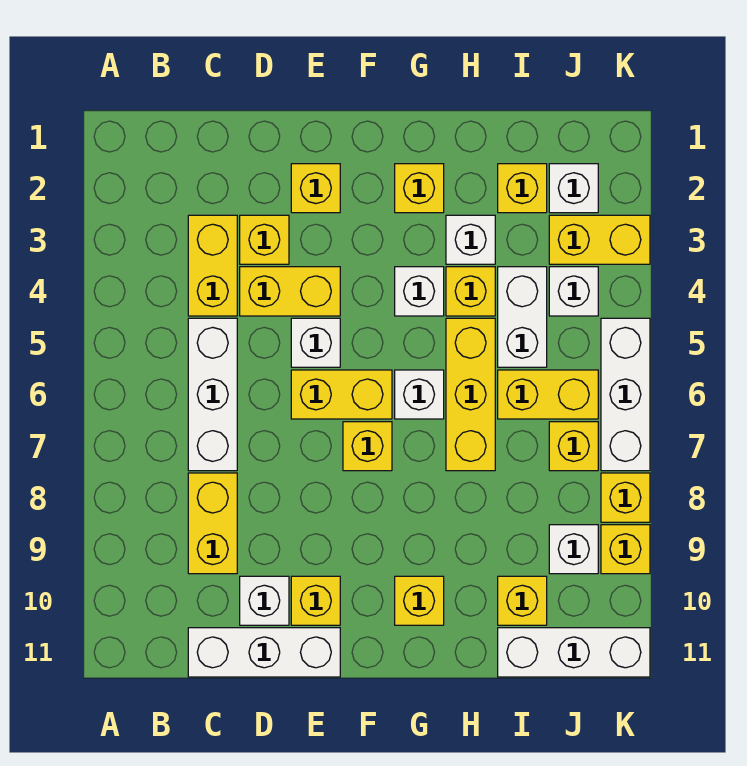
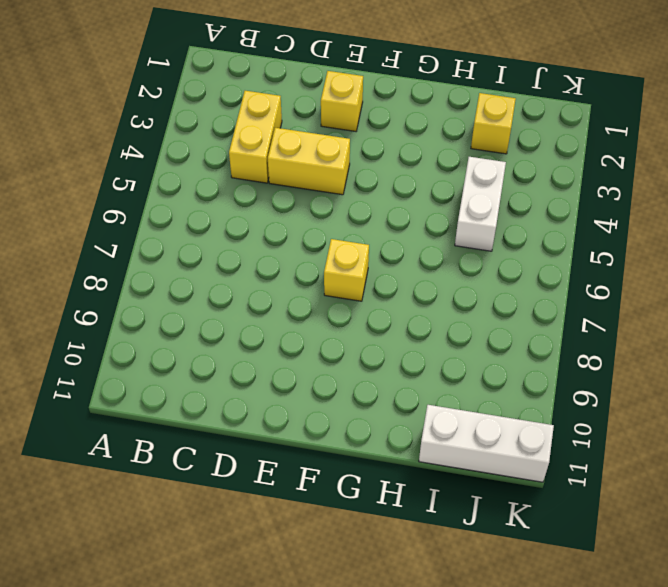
none -> white brick C5:C7 level 1
none -> yellow brick C8:C9 level 1
none -> white brick C11:E11 level 1
none -> yellow brick D3 level 1

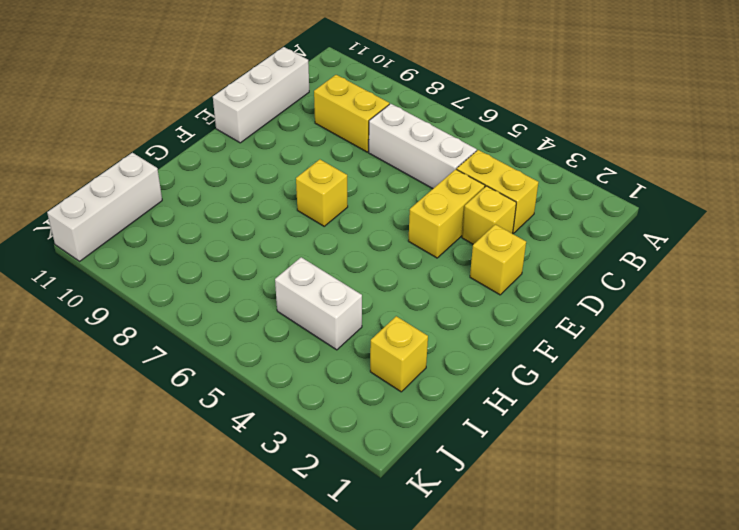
none -> white brick D10 level 1
none -> white brick E5 level 1
none -> yellow brick E6:F6 level 1
none -> yellow brick E10 level 1

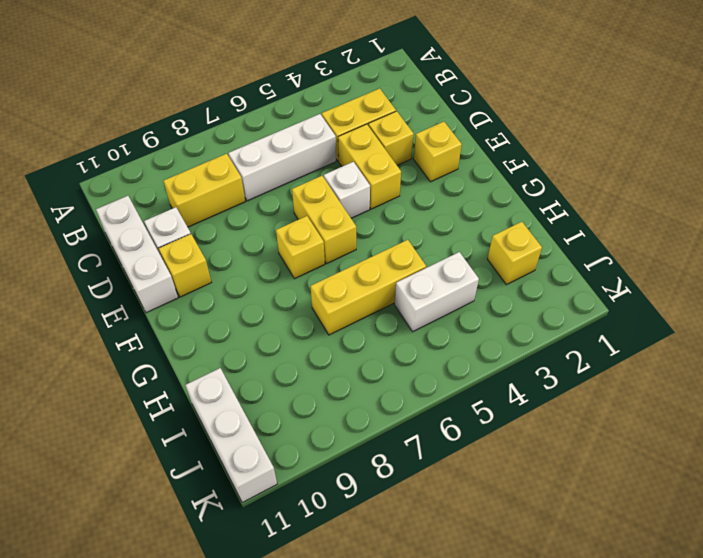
none -> yellow brick G2 level 1
none -> white brick G4 level 1
none -> white brick G6 level 1
none -> yellow brick G10 level 1

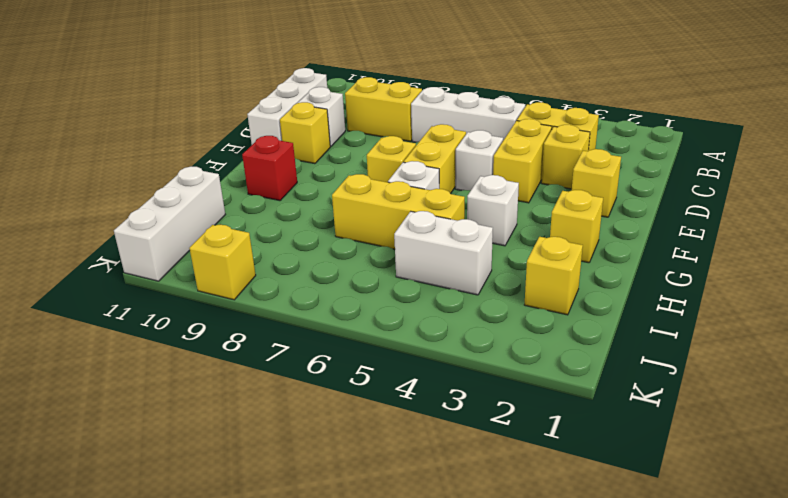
red brick G10 level 1 -> yellow brick G10 level 1
none -> white brick H3 level 1
none -> yellow brick H4 level 1
none -> yellow brick I6:J6 level 1
none -> yellow brick I10 level 1

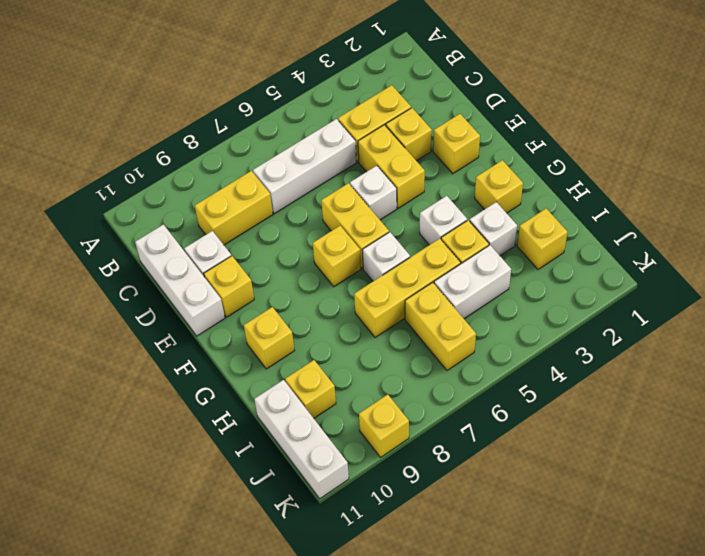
none -> white brick J2 level 1
none -> yellow brick J3:K3 level 1
none -> white brick J4 level 1
none -> yellow brick J7 level 1

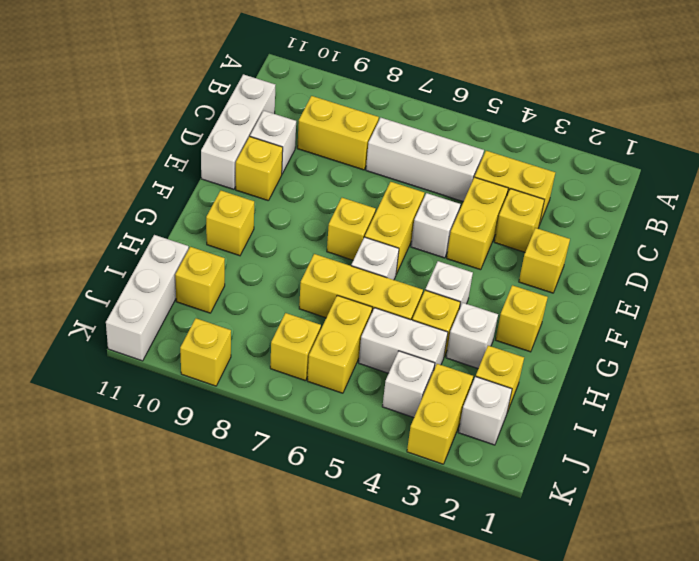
none -> white brick J9 level 1
none -> white brick K5:K7 level 1
none -> yellow brick K8 level 1

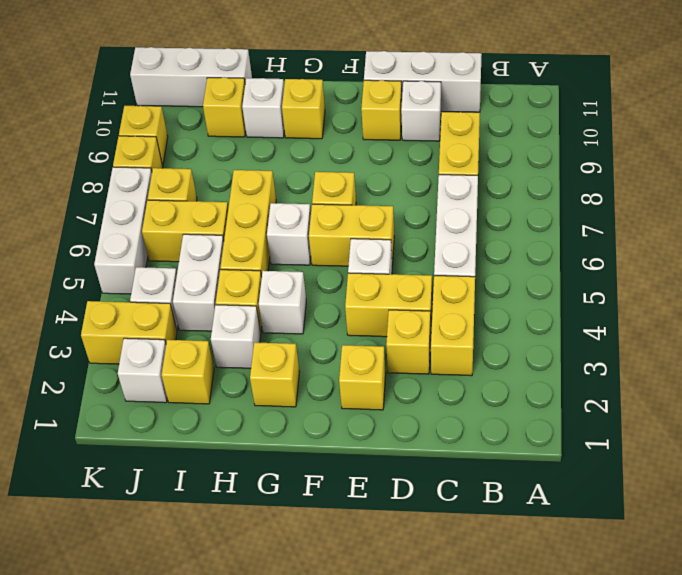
white brick H10 level 1 -> white brick J9 level 1

